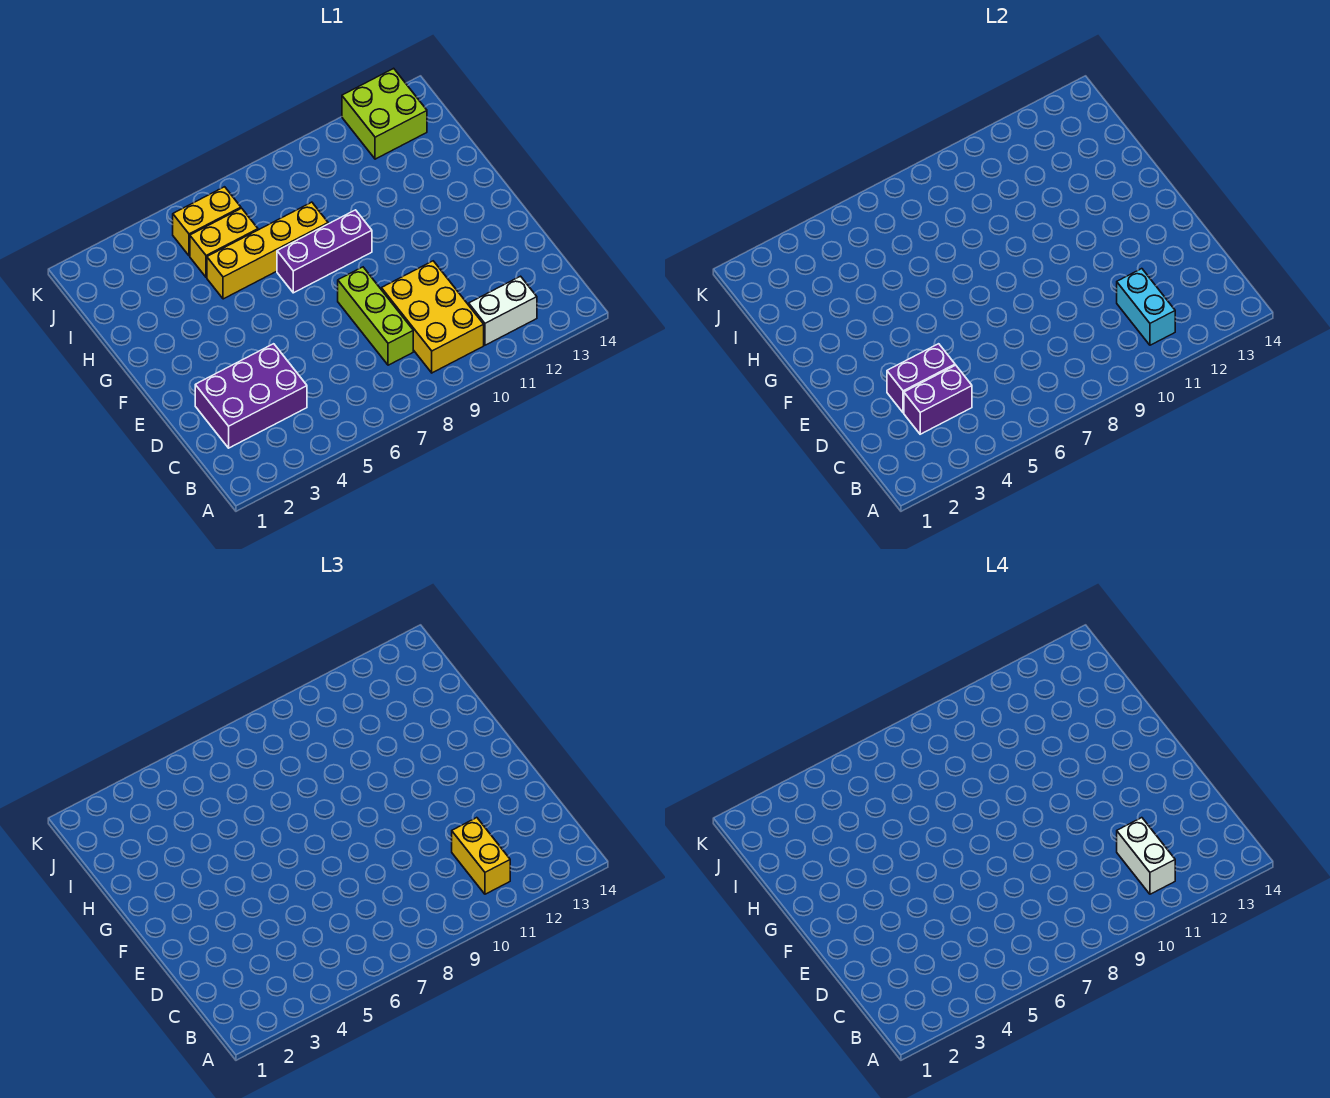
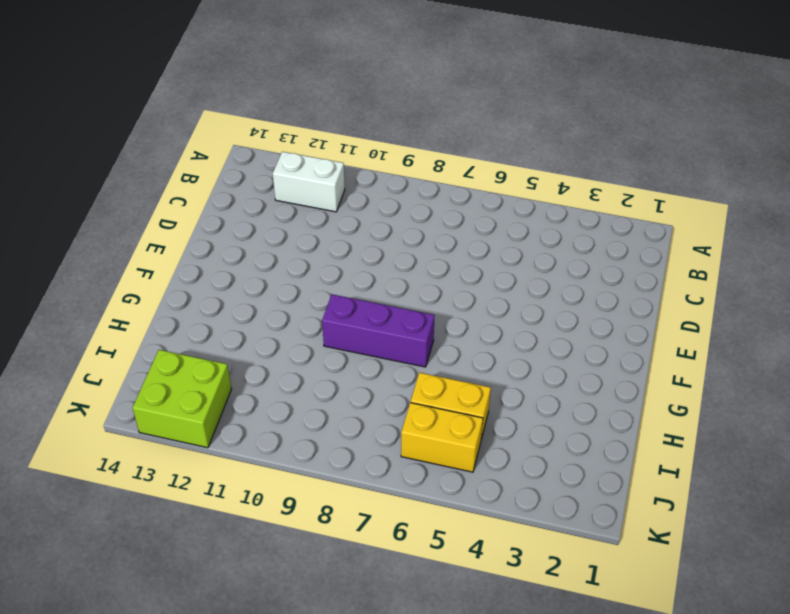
none -> yellow brick B9:D10 level 1
none -> purple brick C2:D4 level 1
none -> lime brick C8:E8 level 1

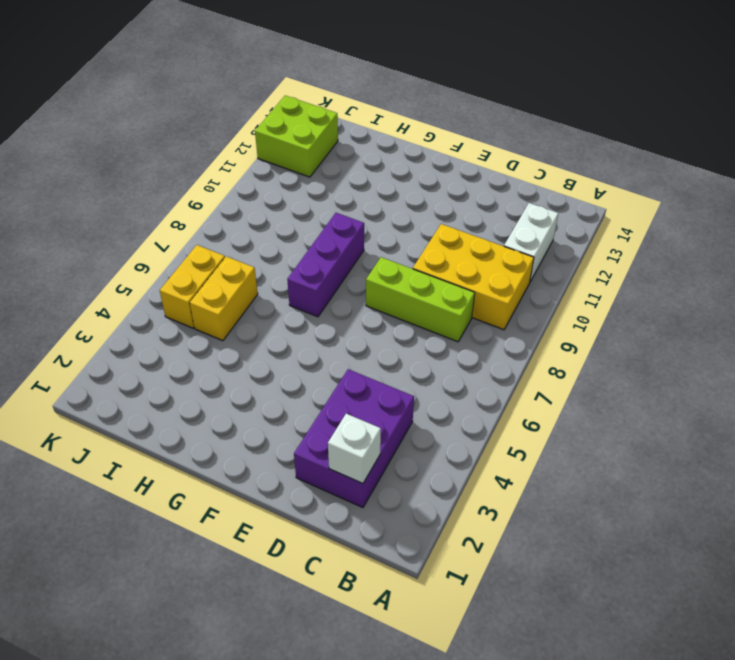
white brick C2 level 2 -> none
none -> yellow brick H5:H8 level 1
none -> cyan brick B11:C11 level 2
none -> purple brick C3:C4 level 2

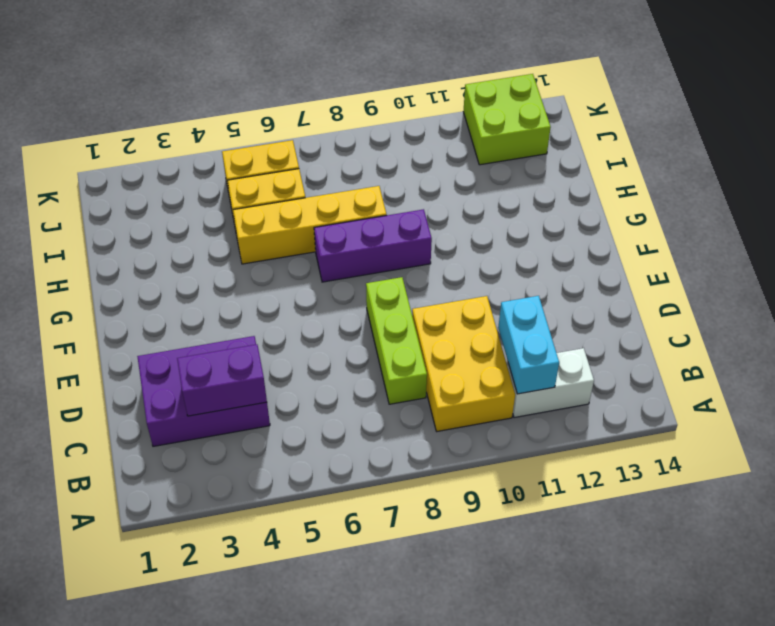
none -> purple brick D3:D4 level 2
none -> yellow brick B11:C11 level 3
none -> white brick B11:C11 level 4

